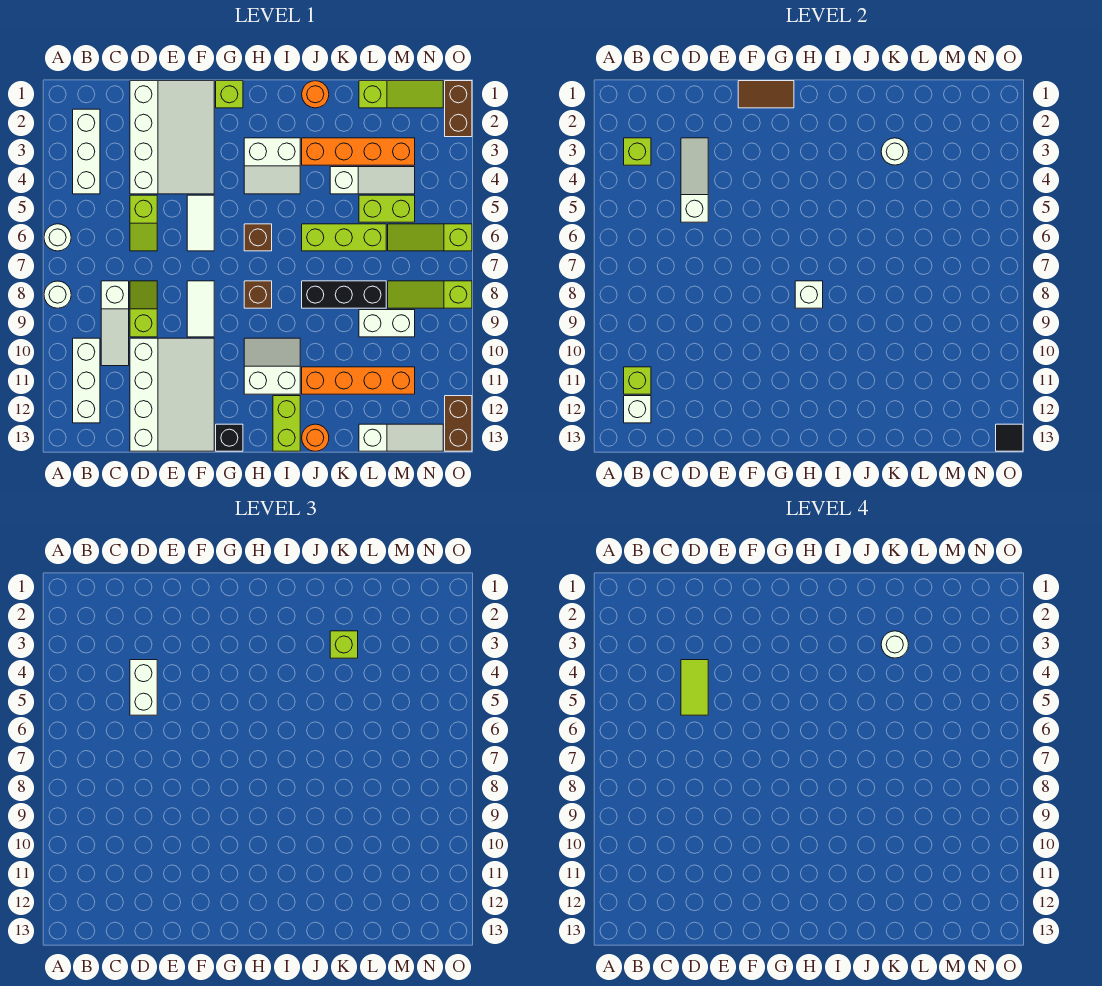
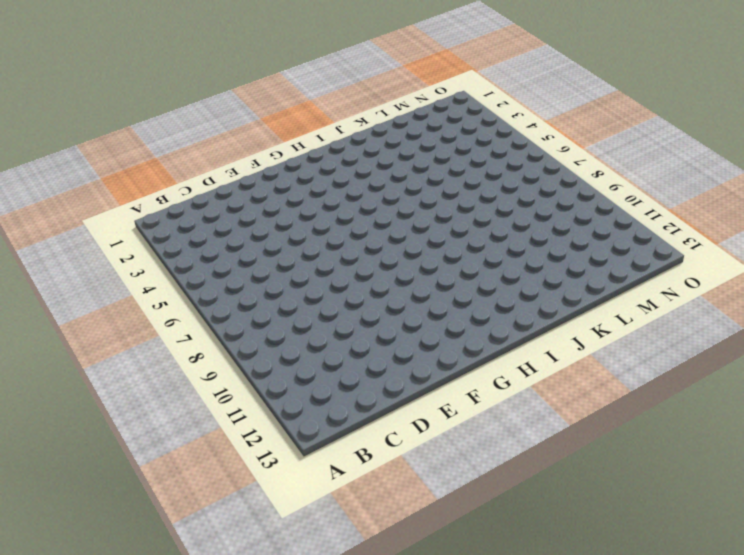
none -> white round brick A6 level 1
none -> white round brick A8 level 1
none -> white brick B2:B4 level 1
none -> white brick B10:B12 level 1

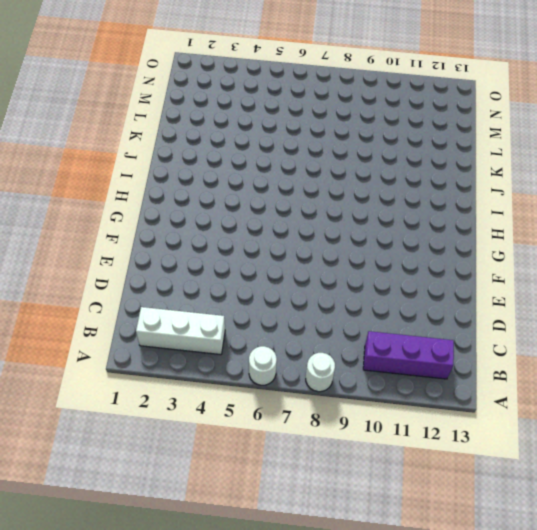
purple brick B10:B12 level 1 -> white brick B10:B12 level 1
none -> white slope C8:C10 level 1 top 8
none -> white slope D1:F4 level 1 top D
none -> lime slope D5:D6 level 1 top 5
none -> lime slope D8:D9 level 1 top 9

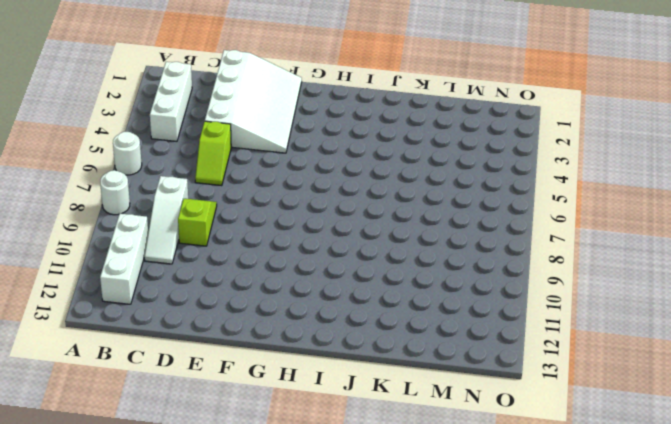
none -> white slope D10:F13 level 1 top D
none -> white tile F5:F6 level 1
none -> white tile F8:F9 level 1
none -> lime brick G1 level 1

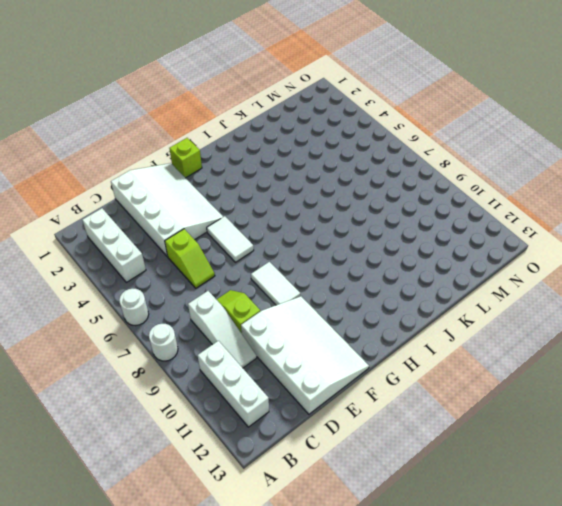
none -> black brick G13 level 1
none -> white slope H3:I4 level 1 top 3
none -> brown brick H6 level 1
none -> brown brick H8 level 1

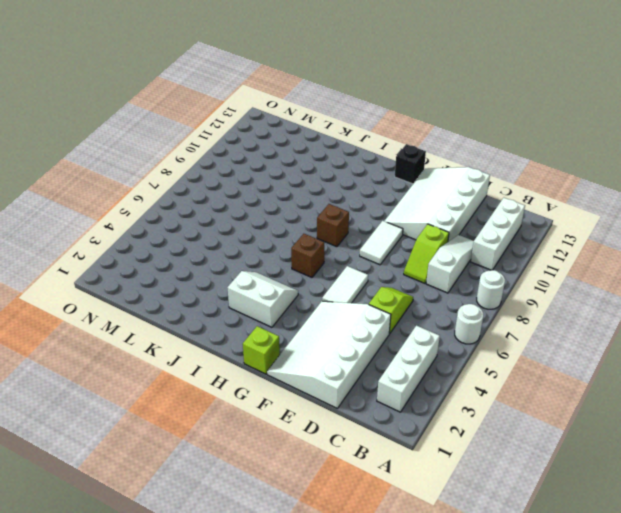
none -> white slope H10:I11 level 1 top 11
none -> lime brick I12:I13 level 1
none -> orange round brick J1 level 1
none -> orange brick J3:M3 level 1

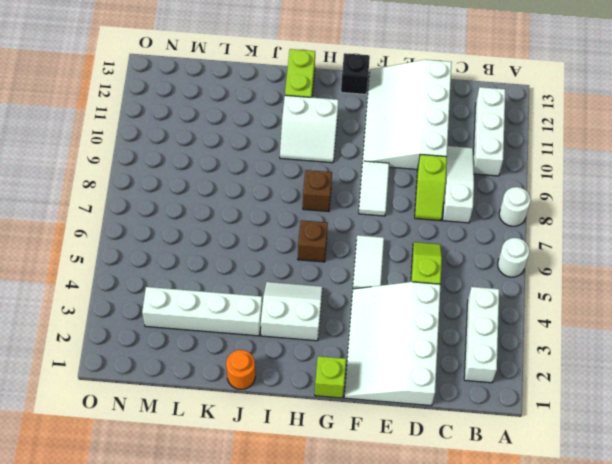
white brick J3:M3 level 1 -> orange brick J3:M3 level 1
none -> lime brick J6:L6 level 1
none -> black brick J8:L8 level 1
none -> orange brick J11:M11 level 1
none -> orange round brick J13 level 1

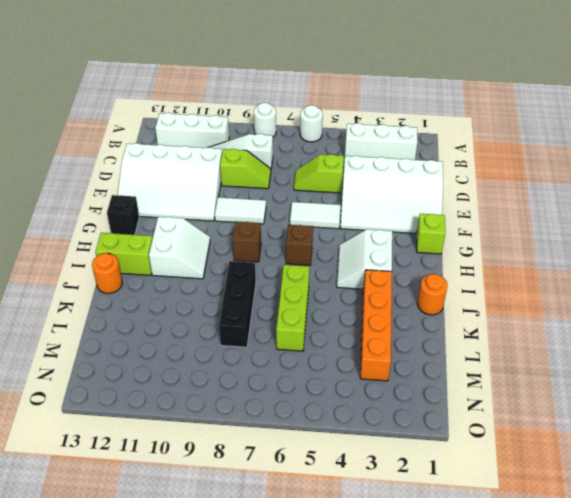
none -> orange brick J11:M11 level 1
none -> white slope K4:M4 level 1 top K
none -> lime slope L1:N1 level 1 top L
none -> lime brick L5:M5 level 1

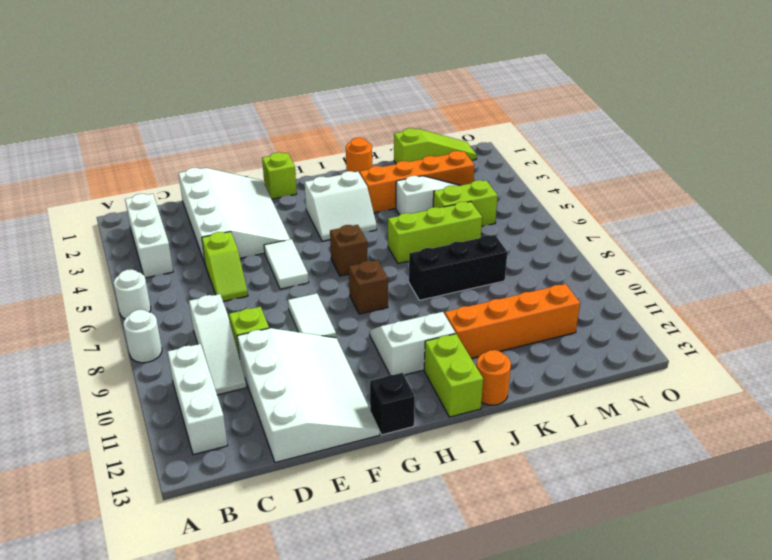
none -> white brick L9:M9 level 1
none -> white slope L13:N13 level 1 top L
none -> lime slope M6:O6 level 1 top O
none -> lime slope M8:O8 level 1 top O

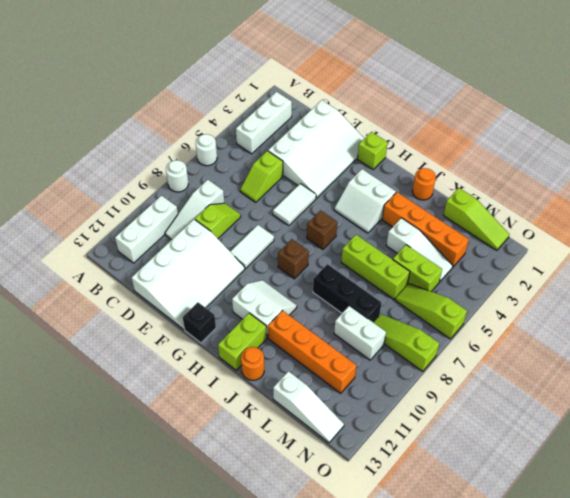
none -> brown brick O1:O2 level 1
none -> brown brick O12:O13 level 1
none -> lime brick B3 level 2
none -> lime brick B11 level 2

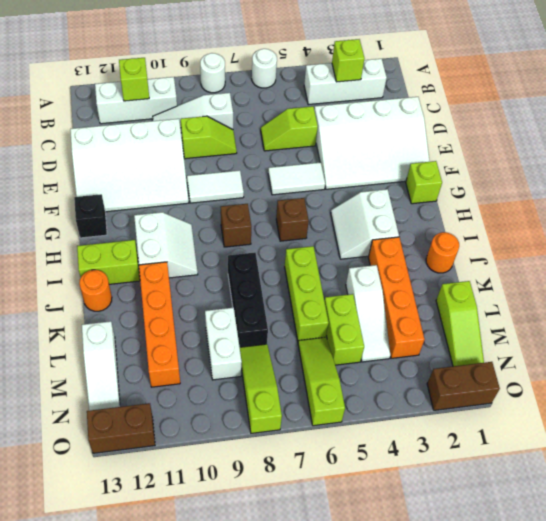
none -> white brick B12 level 2
none -> white slope D3:D5 level 2 top 5
none -> brown tile F1:G1 level 2
none -> white brick H8 level 2

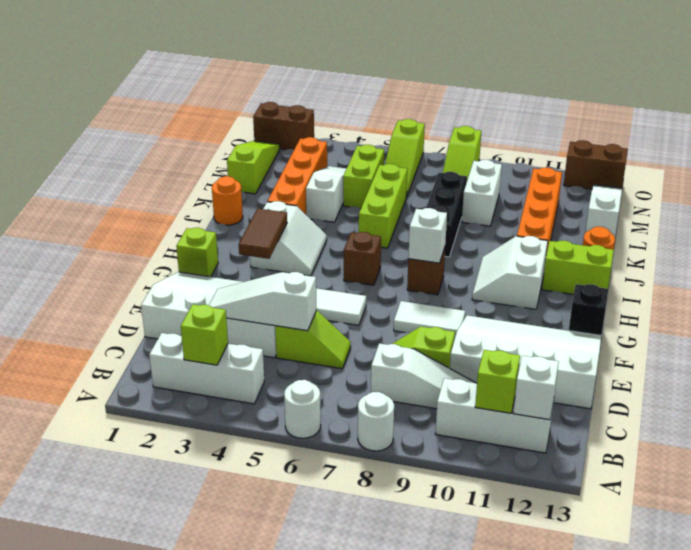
brown tile G3:H3 level 2 -> brown tile F1:G1 level 2
none -> white round brick K3 level 2
none -> black tile O13 level 2
none -> white brick D4:D5 level 3
none -> lime brick K3 level 3

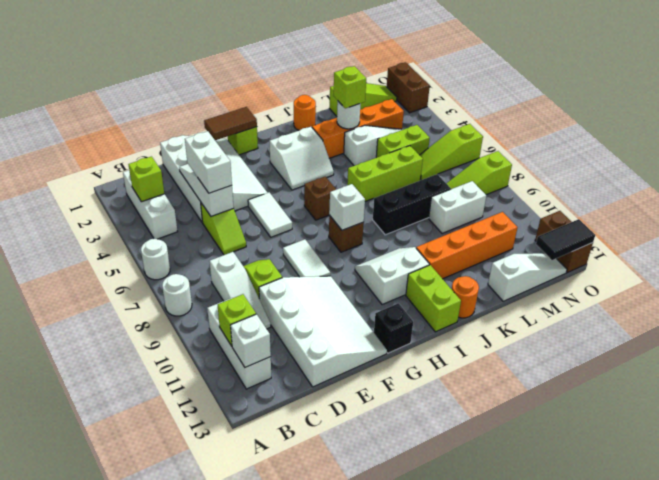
black tile N13:O13 level 2 -> black tile O13 level 2
none -> lime tile D4:D5 level 4
none -> white round brick K3 level 4

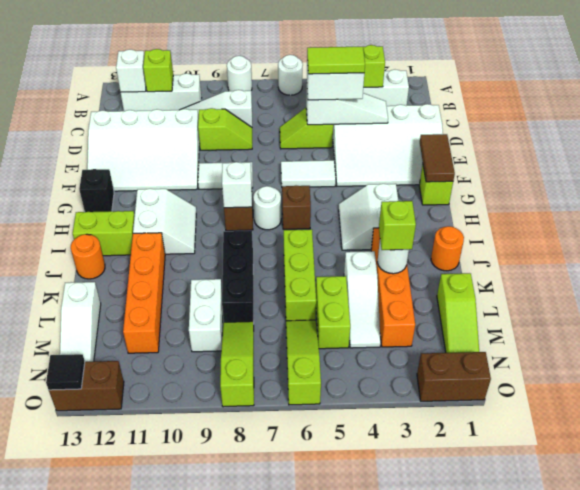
white round brick H7 level 1 -> white round brick K3 level 4

